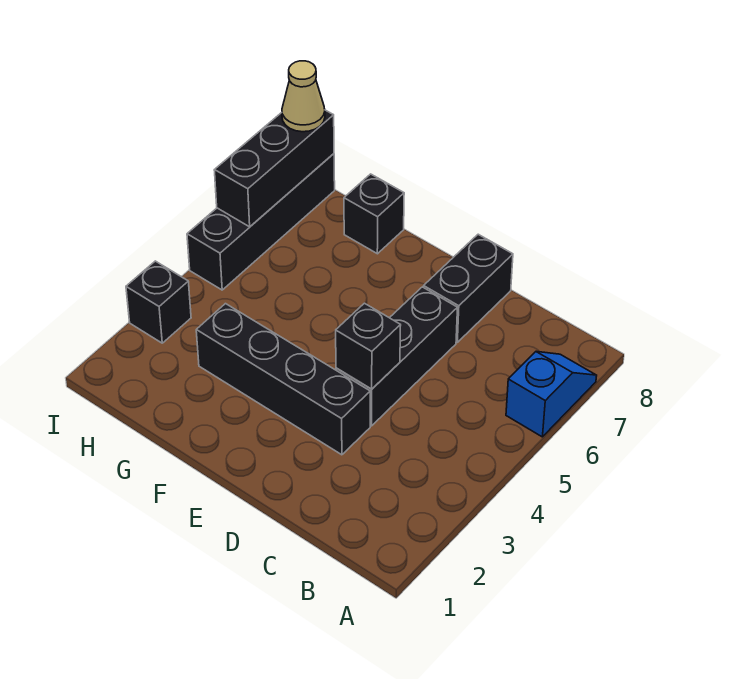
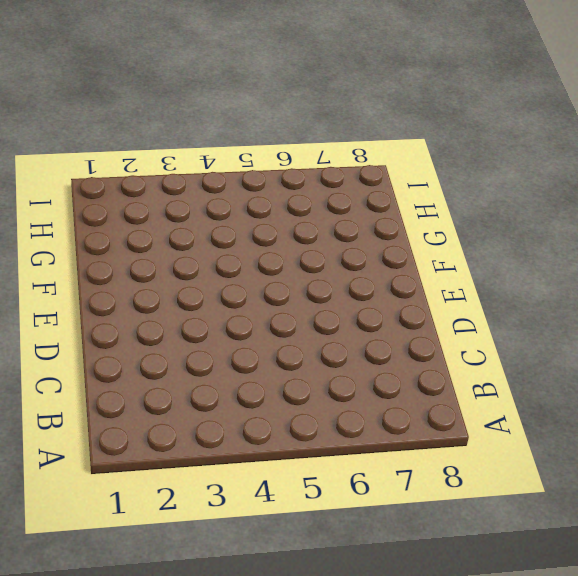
none -> blue slope A6:A7 level 1 top 6
none -> black brick D3:G3 level 1

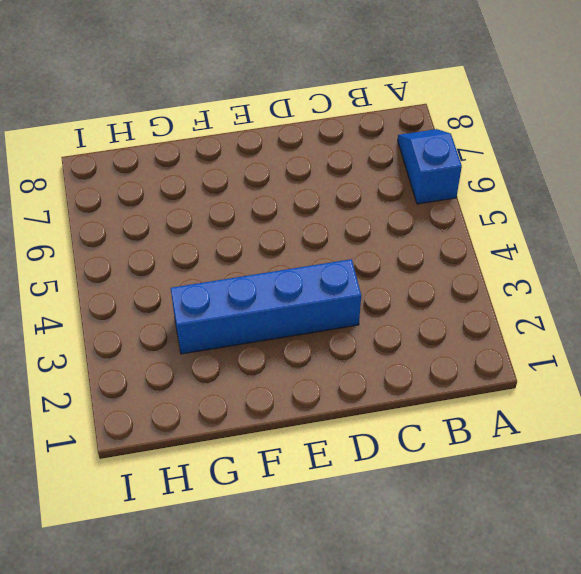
blue brick D3:G3 level 1 -> black brick D3:G3 level 1
none -> black brick D4:D6 level 1
none -> black brick D7:D8 level 1

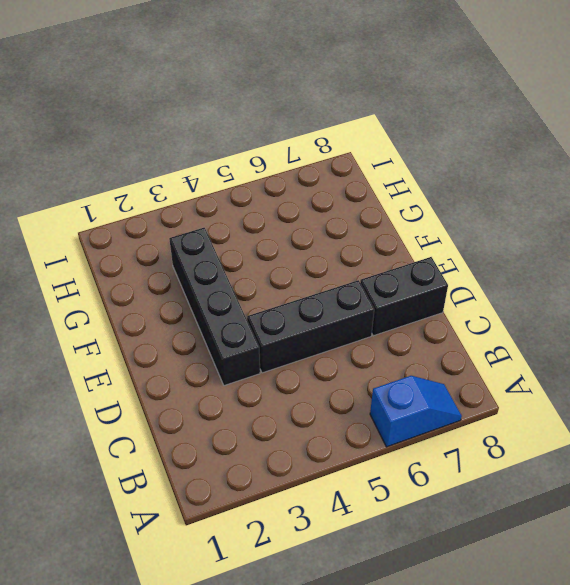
none -> black brick G8 level 1
none -> black brick I3 level 1

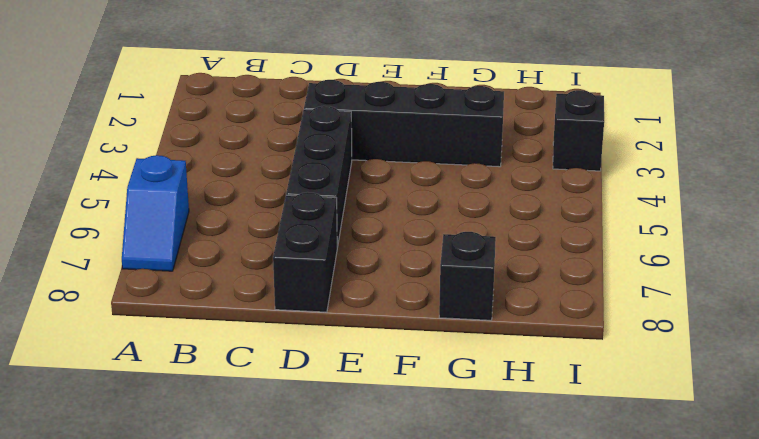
none -> black brick I5:I8 level 1
none -> black brick D4 level 2

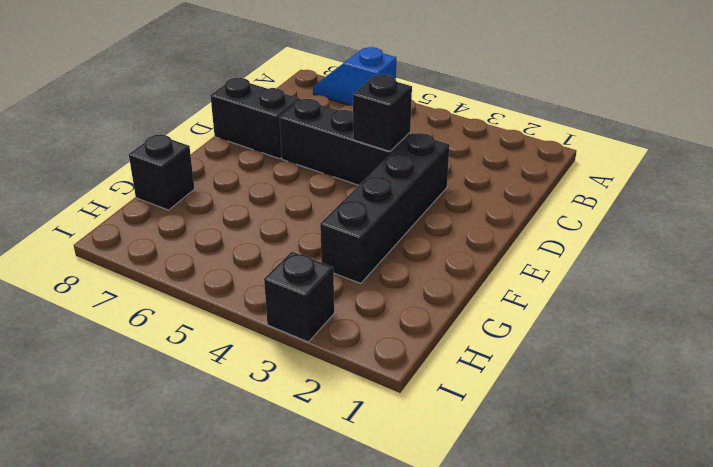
none -> black brick I5:I8 level 1
none -> black brick I6:I8 level 2

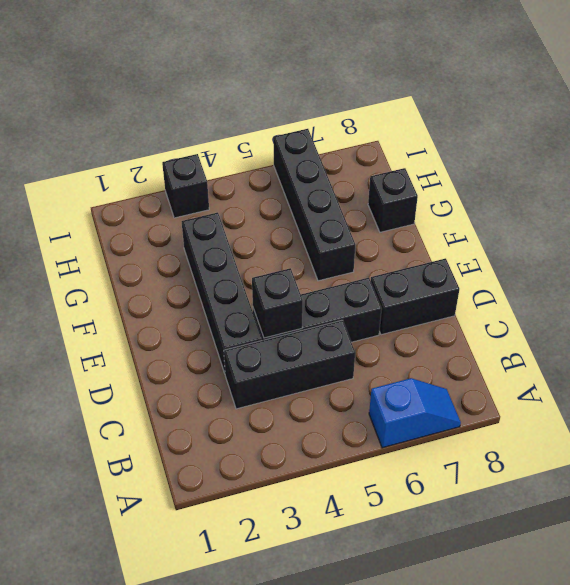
black brick C3:C5 level 1 -> black brick I6:I8 level 2
black brick F6:I6 level 1 -> black brick I5:I8 level 1
none -> tan cone I8 level 3

